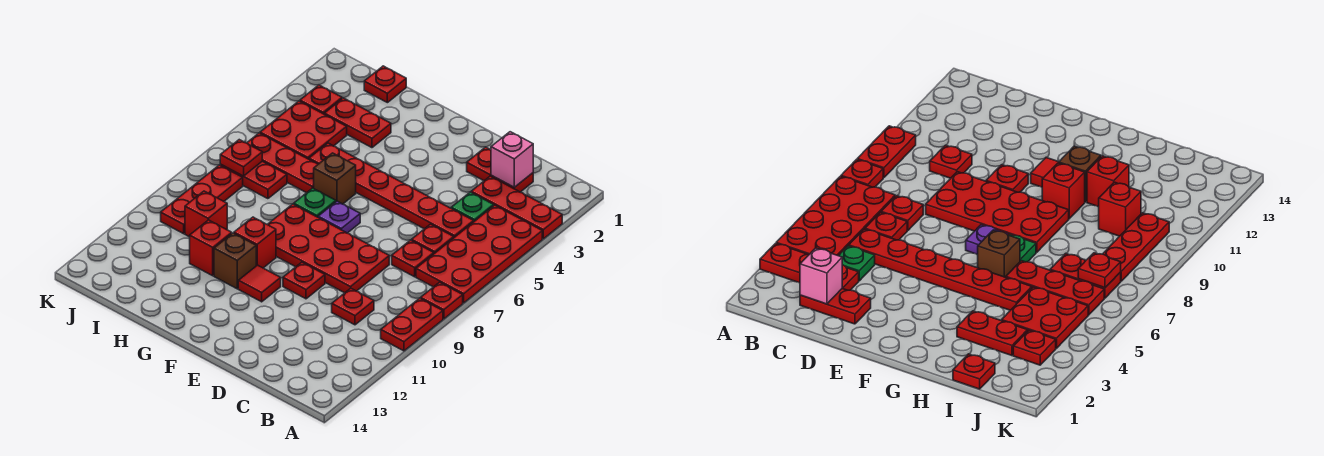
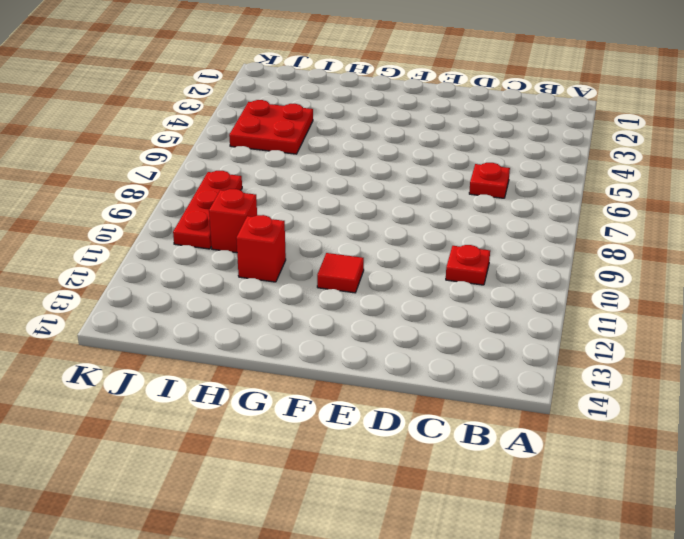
none -> red plate A3:C3 level 1
none -> red plate A4:B7 level 1
none -> red plate A8 level 1

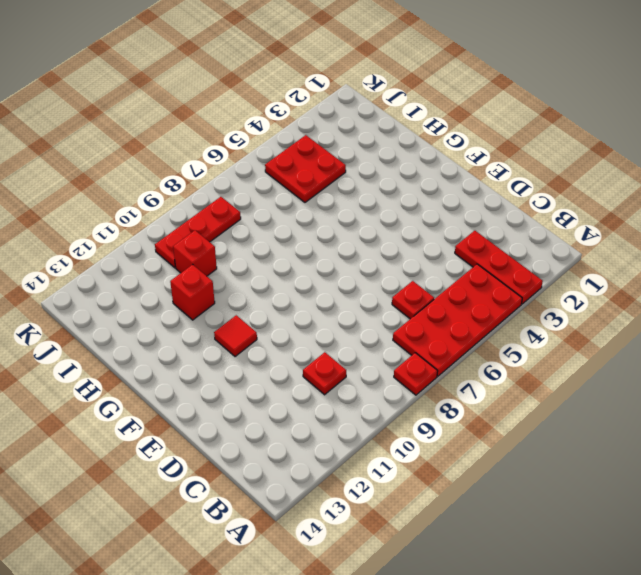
none -> red plate A9:A10 level 1
none -> red plate C2:D2 level 1
none -> green plate C4 level 1

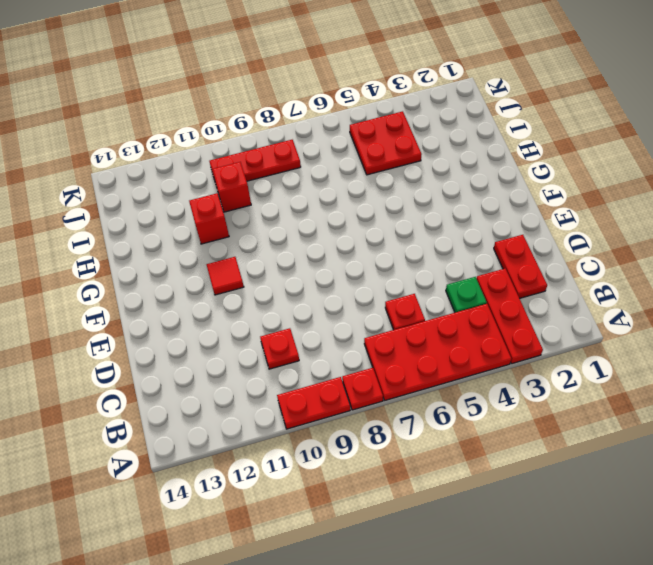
none -> red plate C5:H5 level 1
none -> red plate C7 level 1
none -> red plate D8:G9 level 1

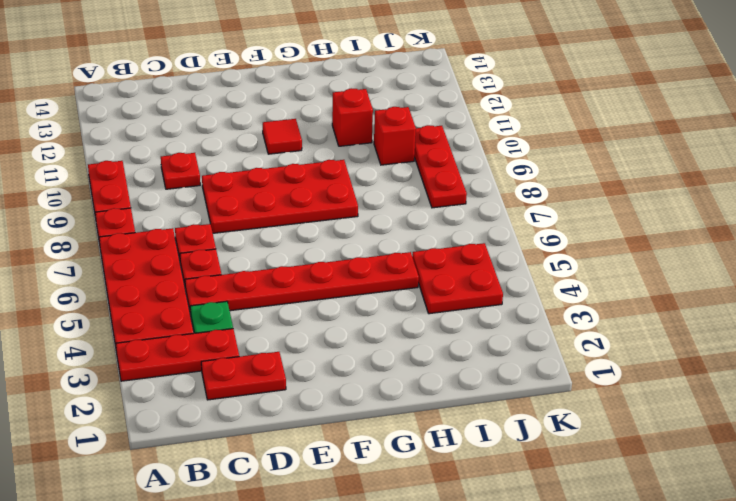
none -> red plate E10 level 1
none -> purple plate F7 level 1
none -> brown brick G6 level 1

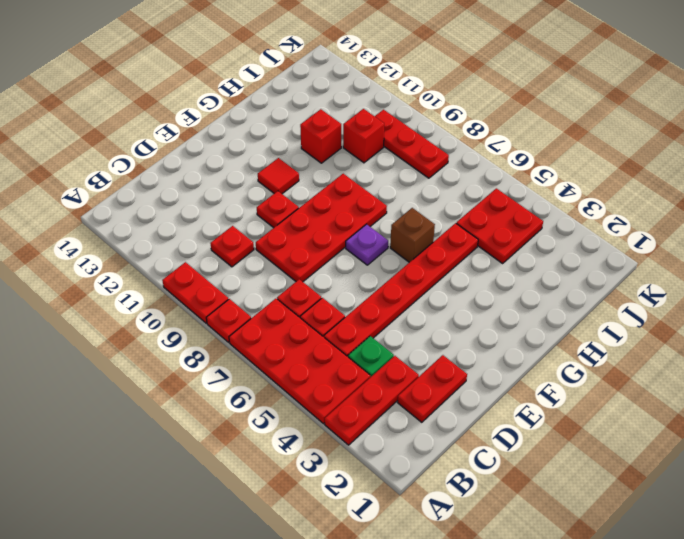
none -> green plate G7 level 1
none -> red brick G10 level 1
none -> brown brick G11 level 1

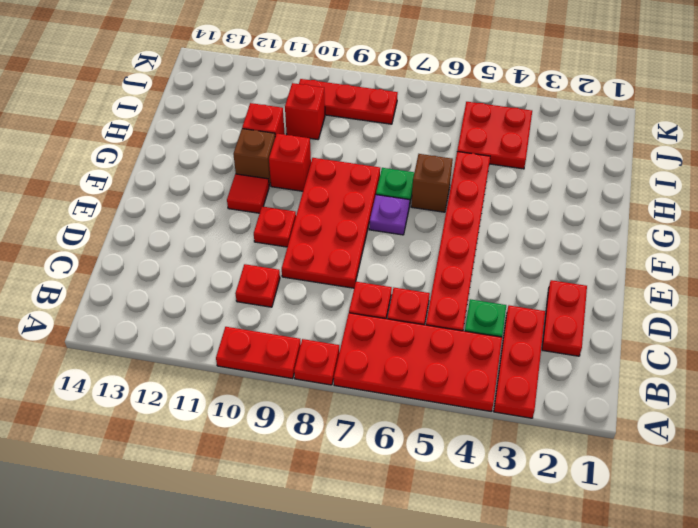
none -> red plate H3:I3 level 1
none -> red plate H6:J6 level 1
none -> red plate I1 level 1

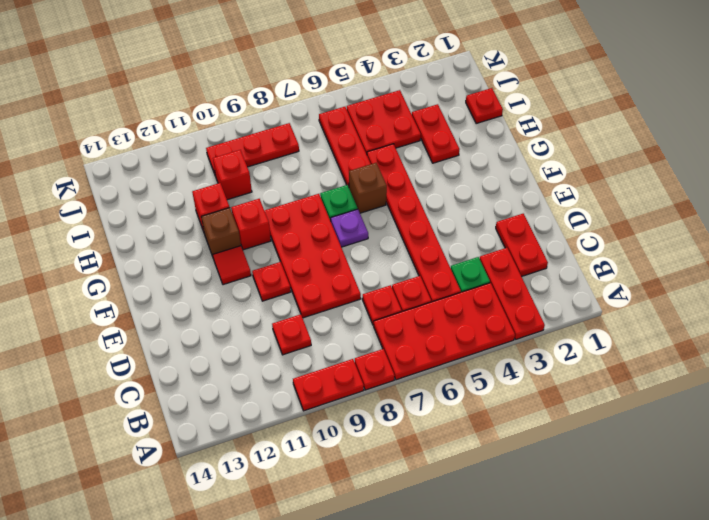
none -> red plate I7:J7 level 1
none -> red plate J3 level 1
none -> pink brick C2 level 2

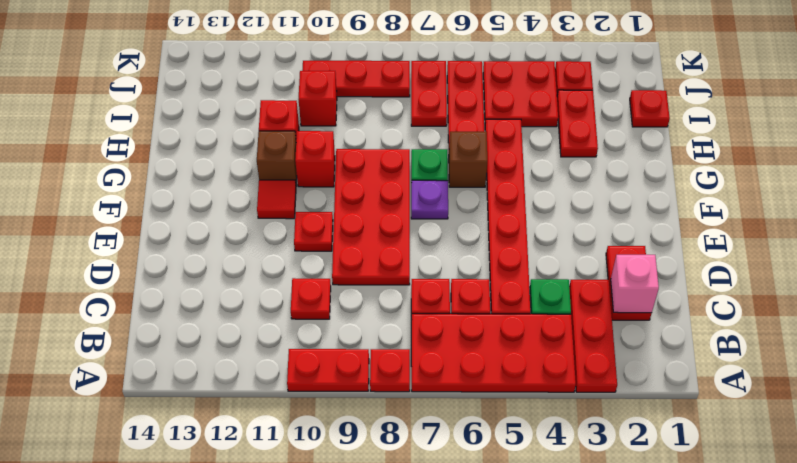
none -> red plate J7 level 2

